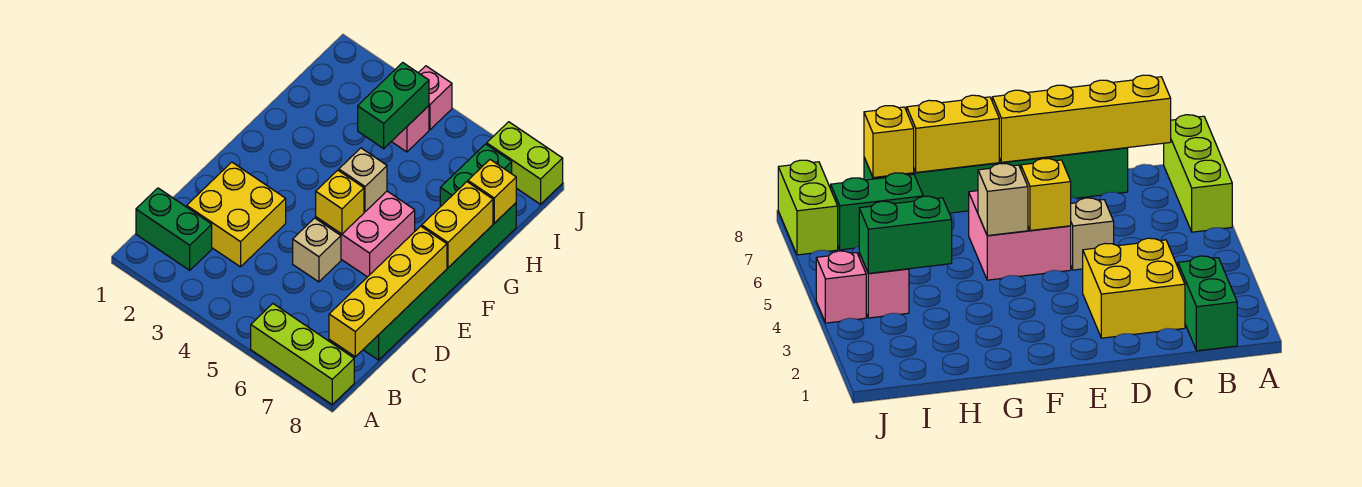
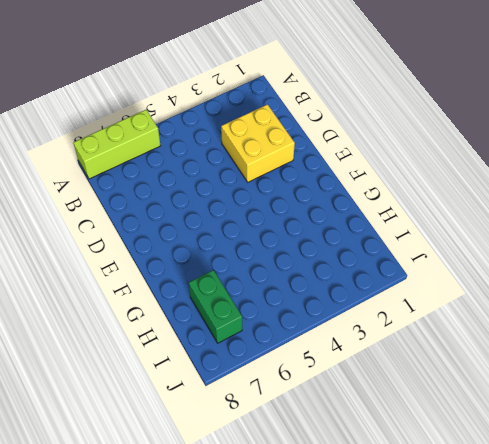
none -> green brick B1:B2 level 1
none -> green brick C8:H8 level 1
none -> tan brick D5 level 1

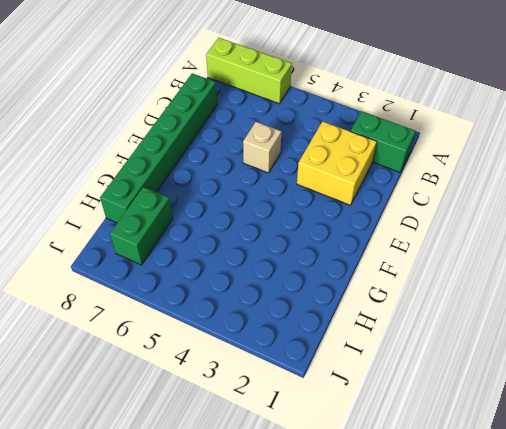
none -> pink brick E5:F6 level 1
none -> pink brick I4 level 1
none -> pink brick J4 level 1

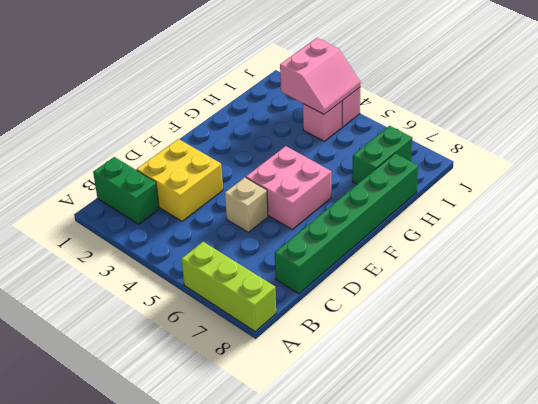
pink slope I3:J4 level 2 top 3 -> green brick H4:I4 level 2
none -> lime brick J7:J8 level 1
none -> yellow brick B8:E8 level 2
none -> yellow brick E5 level 2

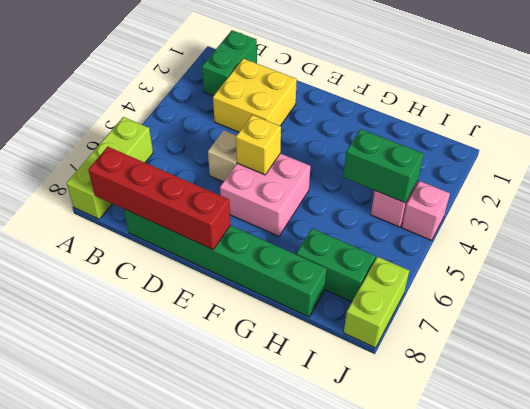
red brick B8:E8 level 2 -> yellow brick B8:E8 level 2
none -> tan brick F5 level 2
none -> yellow brick F8:G8 level 2
none -> yellow brick H8 level 2

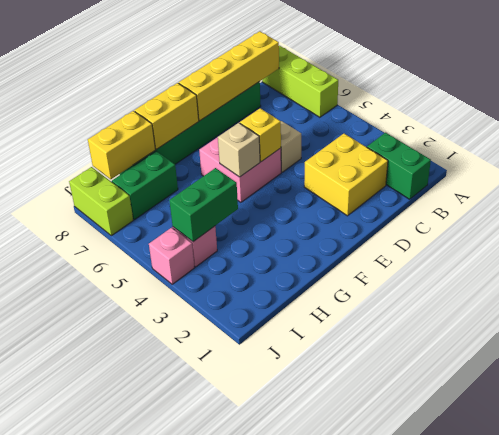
yellow brick H8:I8 level 2 -> yellow brick H8 level 2

